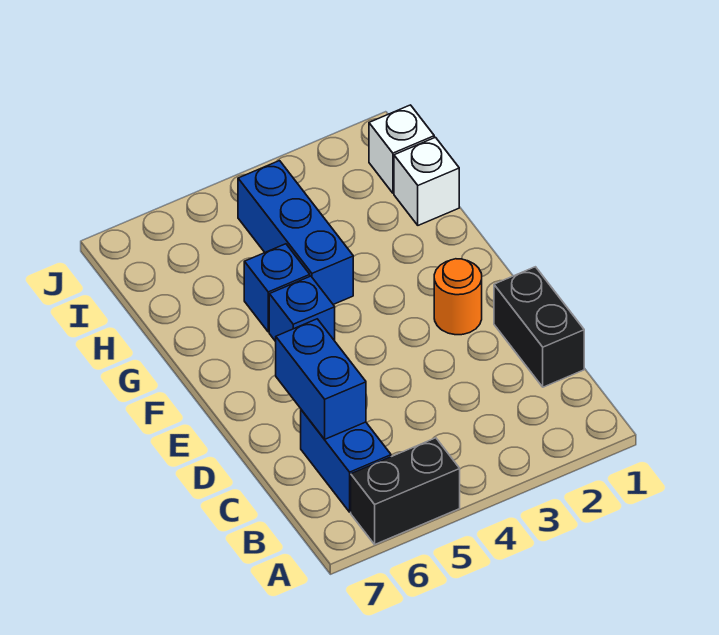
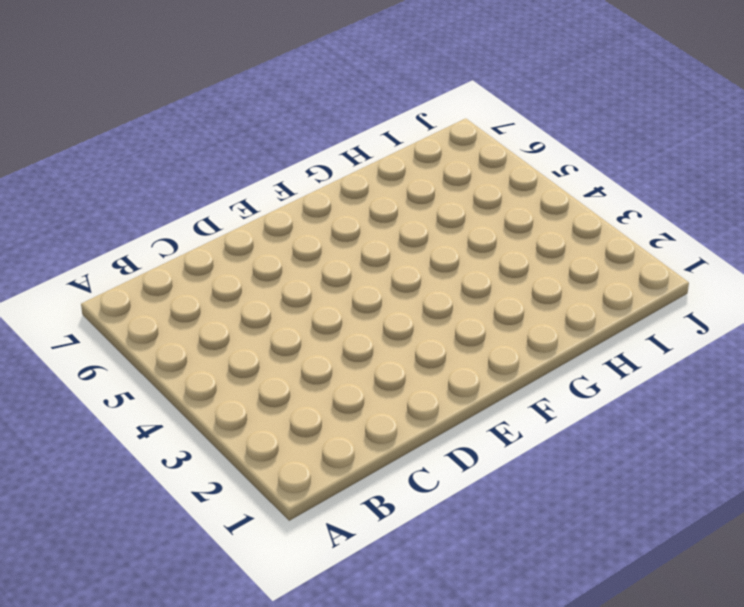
none -> black brick A5:A6 level 1
none -> blue brick B6:C6 level 1

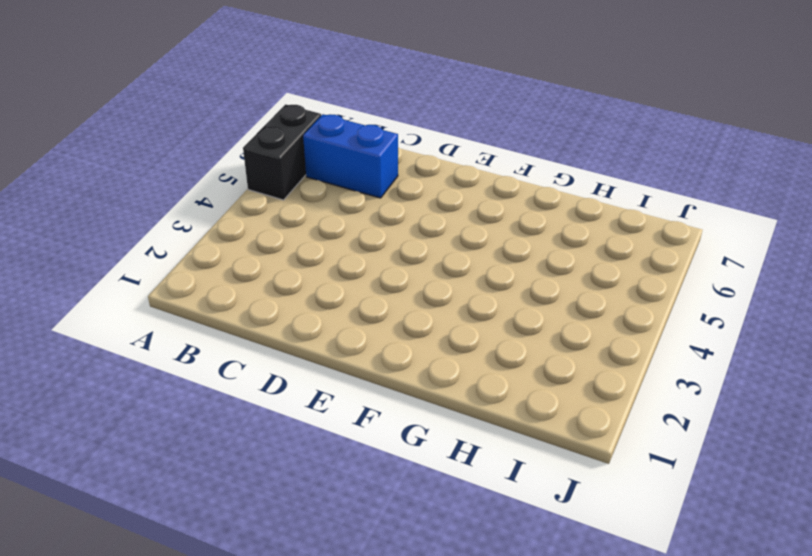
none -> black brick C1:D1 level 1
none -> orange round brick E2 level 1

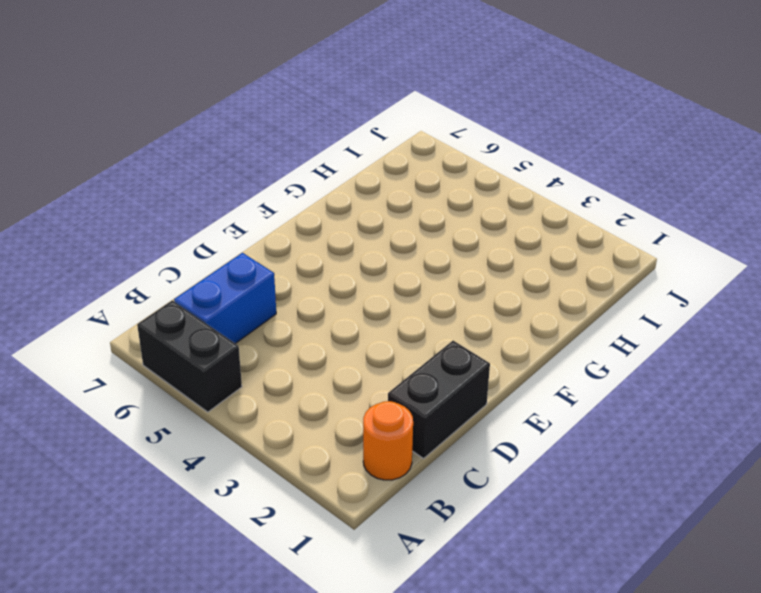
orange round brick B1 level 1 -> orange round brick E2 level 1
none -> blue brick F5 level 1
none -> blue brick G4:I4 level 1

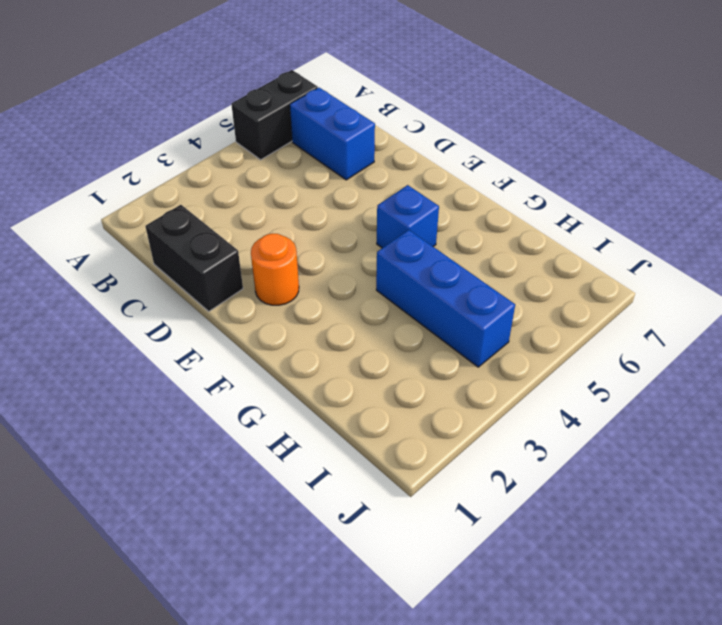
none -> blue brick G5 level 1
none -> white brick H1 level 1

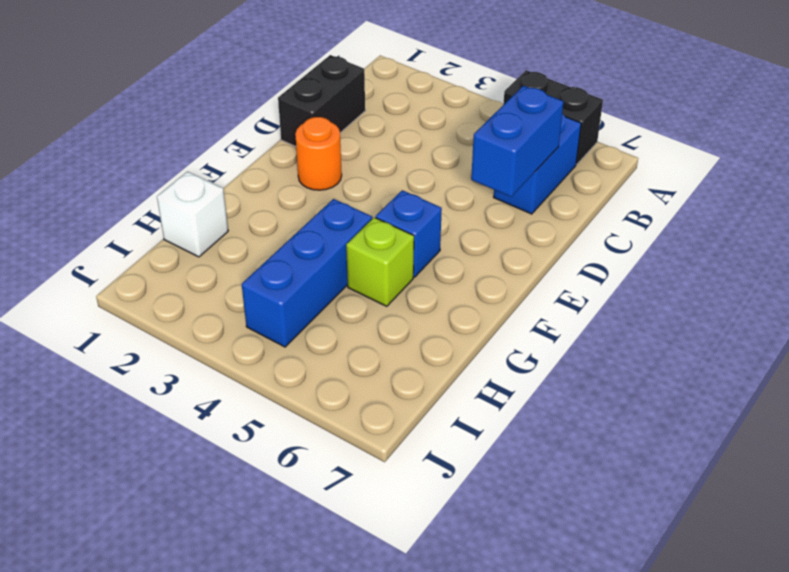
lime brick G5 level 1 -> blue brick G5 level 1
none -> white brick I1 level 1

